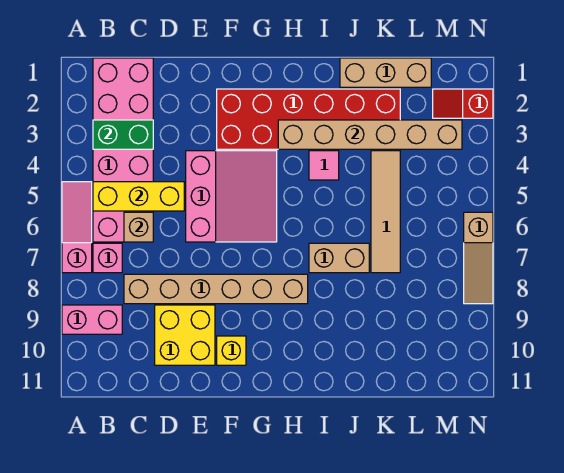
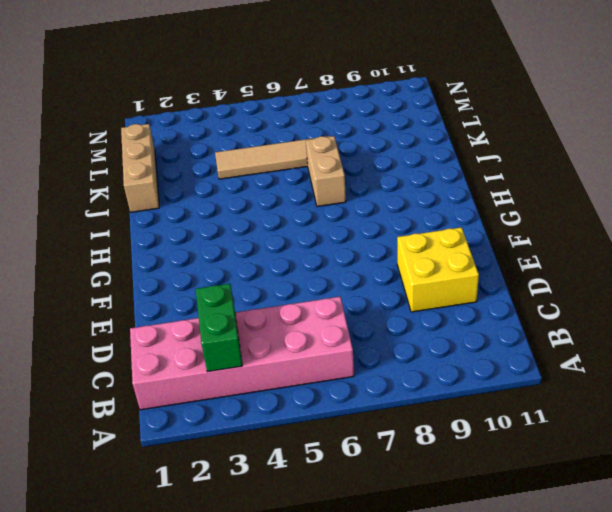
none -> pink slope A5:A7 level 1 top 7
none -> pink brick A9:B9 level 1
none -> pink brick B7 level 1

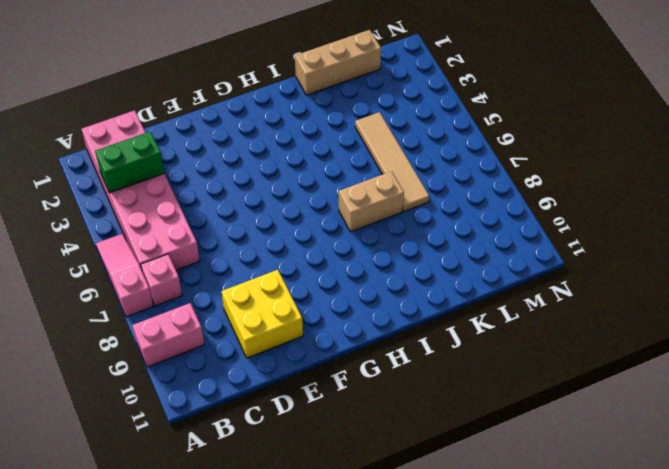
none -> tan brick C8:H8 level 1
none -> pink slope E4:G6 level 1 top E
none -> red brick F2:K3 level 1

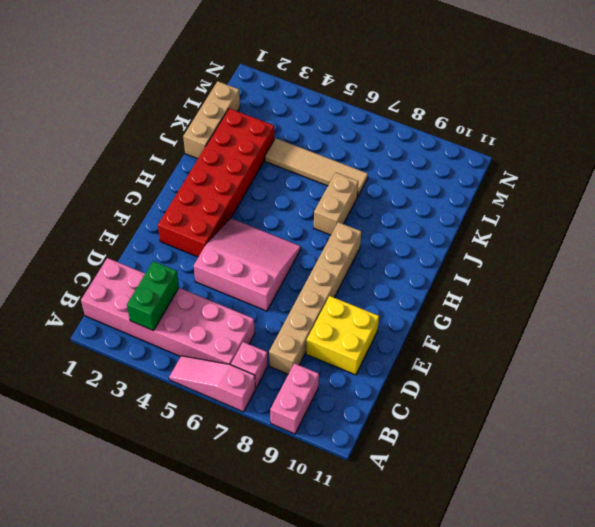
none -> yellow brick F10 level 1
none -> pink tile I4 level 1
none -> red slope M2:N2 level 1 top N

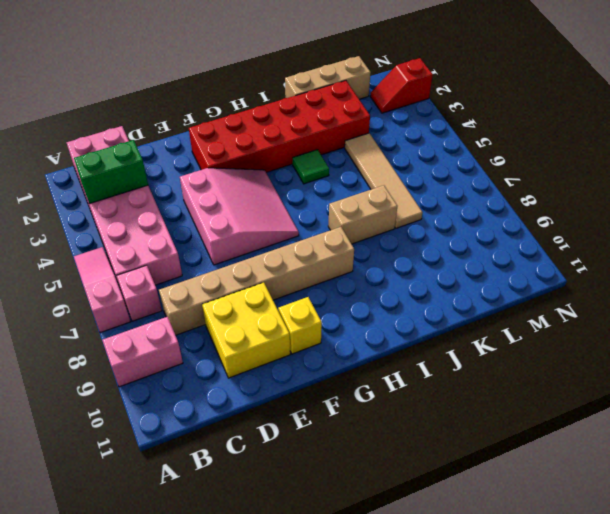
green tile I4 level 1 -> pink tile I4 level 1
none -> tan slope N6:N8 level 1 top 6
none -> yellow brick B5:D5 level 2
none -> tan brick C6 level 2

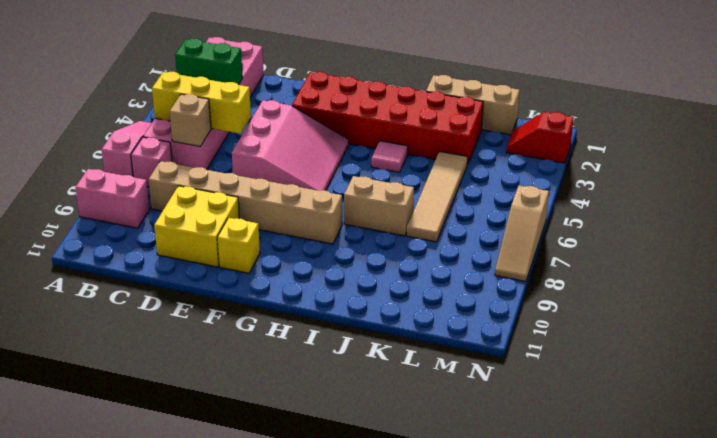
none -> tan brick H3:M3 level 2

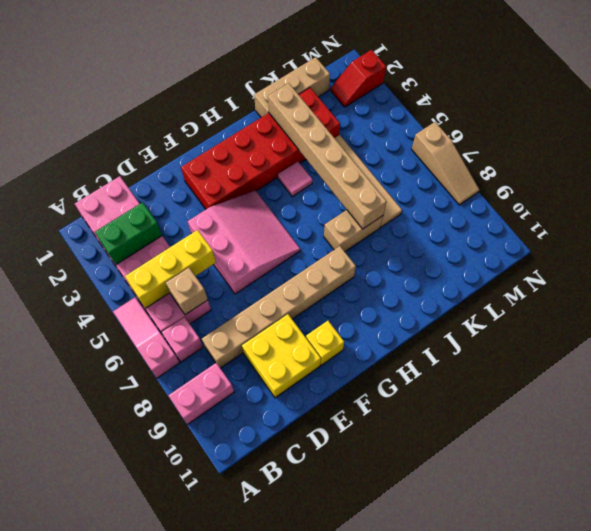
tan brick J2:J7 level 2 -> tan brick H3:M3 level 2

